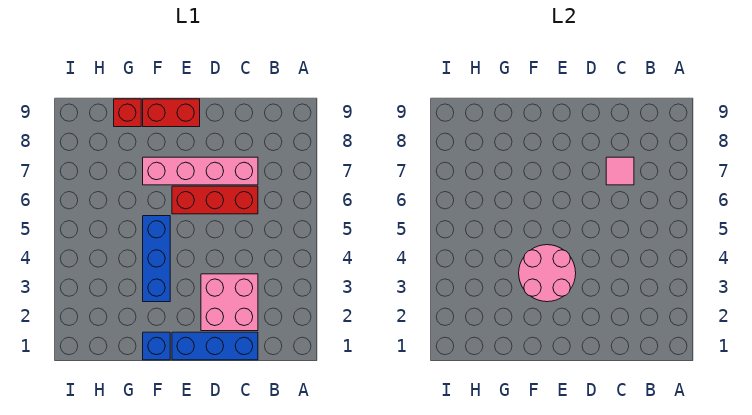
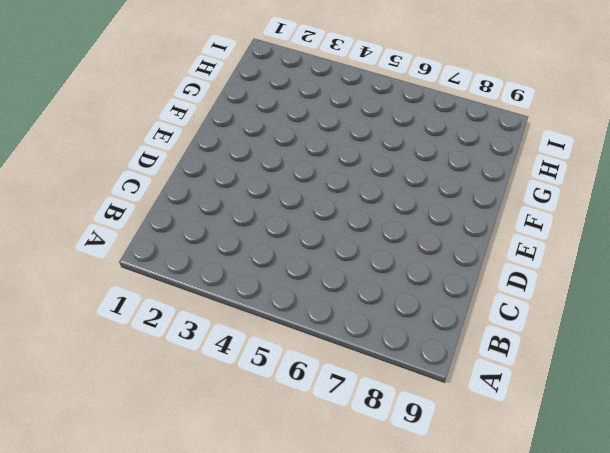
none -> blue brick C1:E1 level 1
none -> pink brick C2:D3 level 1

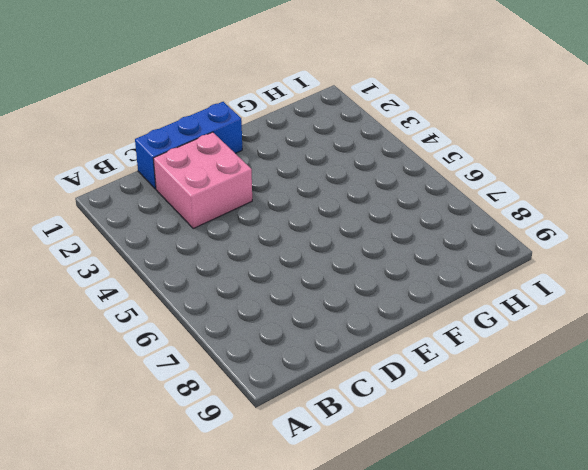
none -> red brick C6:E6 level 1
none -> pink brick C7:F7 level 1

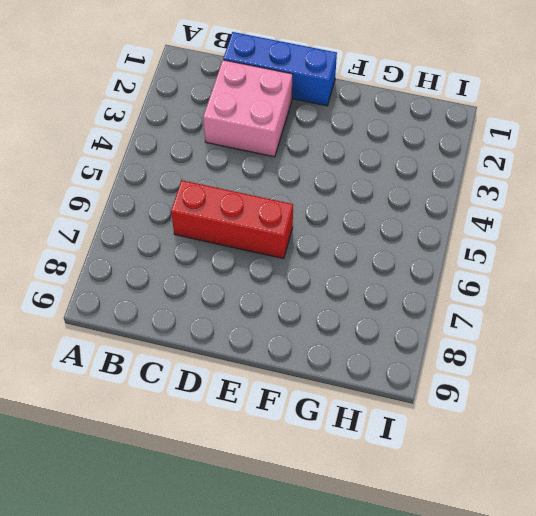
none -> pink brick C7:F7 level 1
none -> red brick E9:F9 level 1

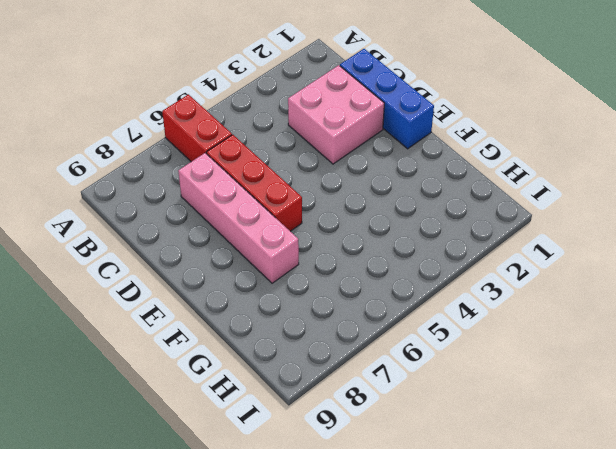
red brick A6:B6 level 1 -> red brick E9:F9 level 1
none -> blue brick F1 level 1
none -> blue brick F3:F5 level 1

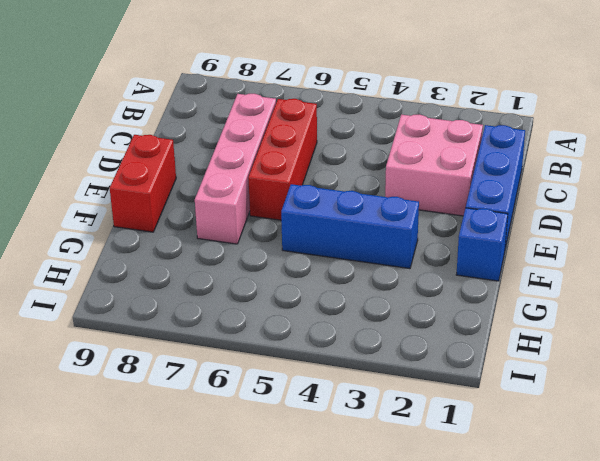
none -> red brick G9 level 1
none -> pink tile C7 level 2

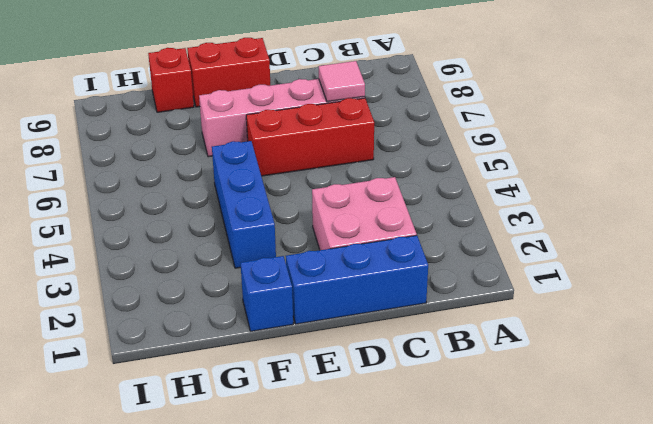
none -> pink round brick E3:F4 level 2

